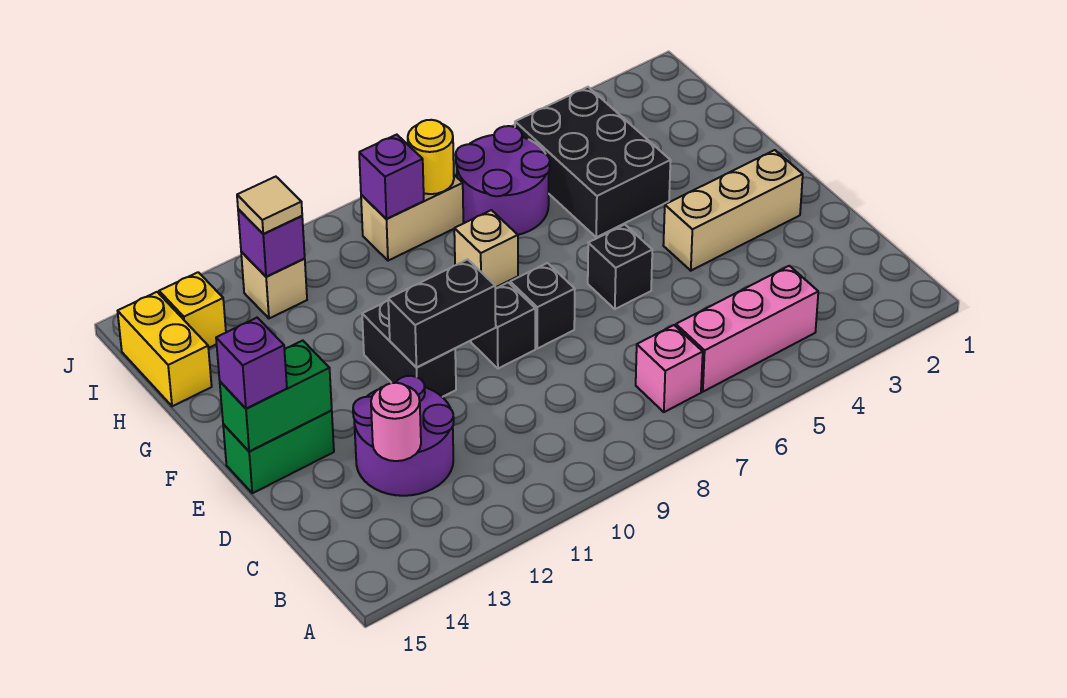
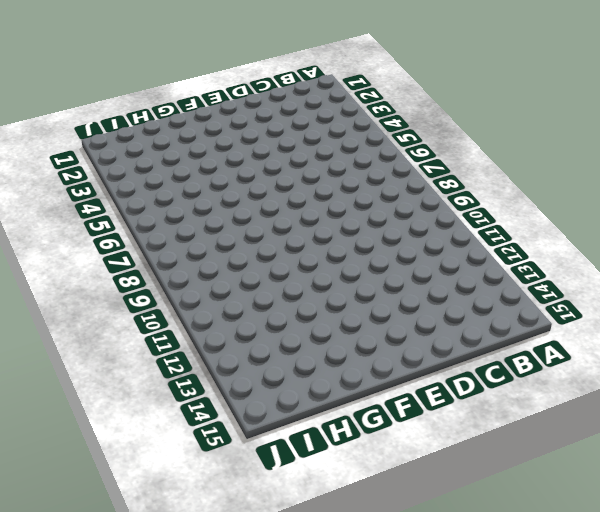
none -> pink brick B4:B6 level 1
none -> pink brick B7 level 1
none -> purple round brick C12:D13 level 1

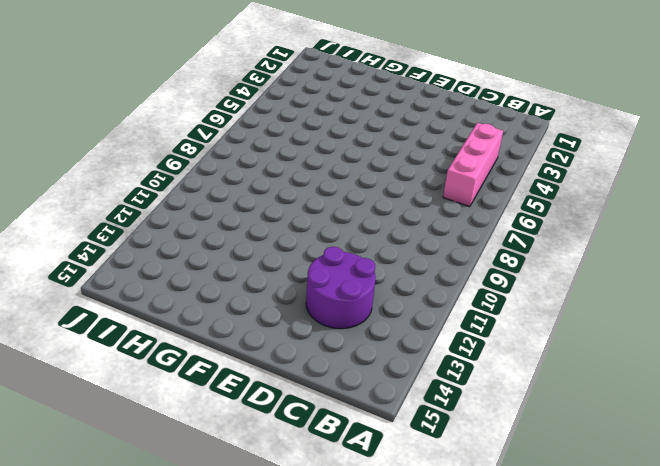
none -> pink brick B7 level 1
none -> tan brick E2:E4 level 1
none -> black brick E6 level 1

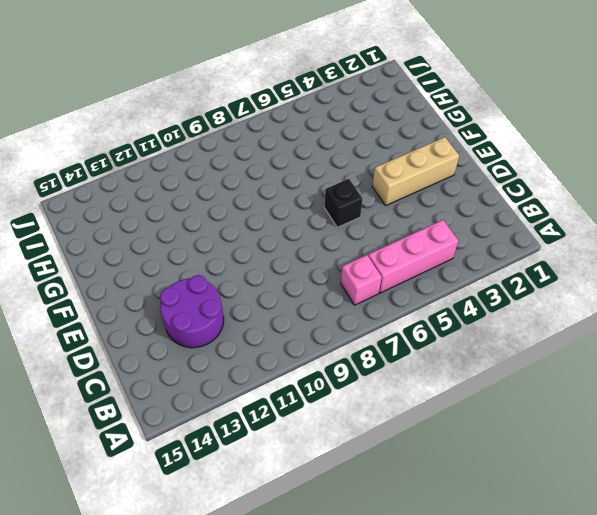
none -> black brick E8 level 1
none -> black brick E9 level 1
none -> black brick E11:F11 level 1

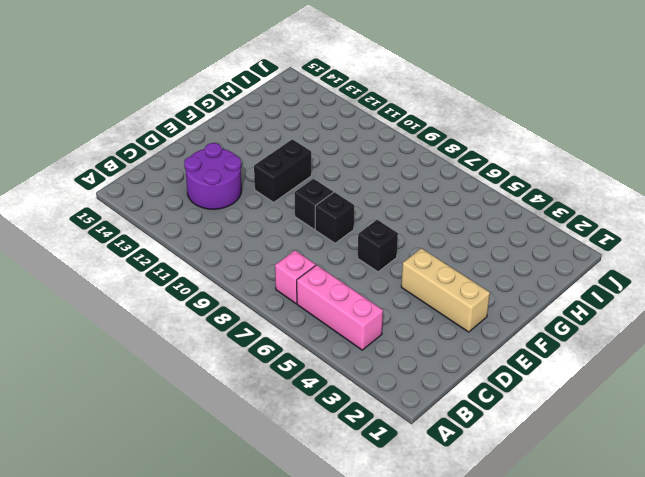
none -> green brick E14:E15 level 1
none -> black brick G4:I5 level 1
none -> tan brick G8 level 1

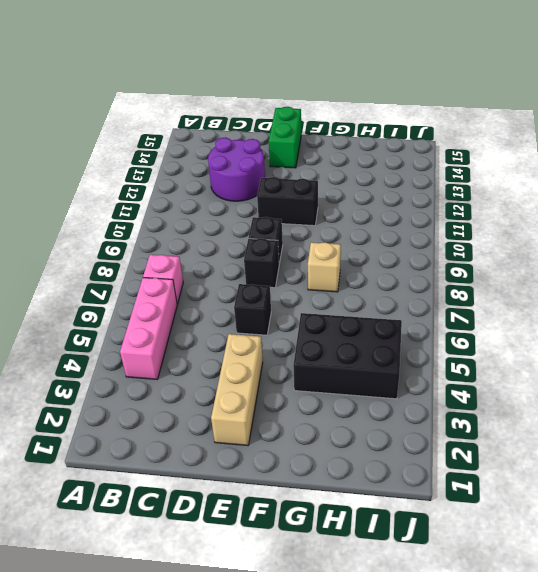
none -> purple round brick H6:I7 level 1
none -> yellow brick H15:I15 level 1
none -> tan brick I8:I9 level 1

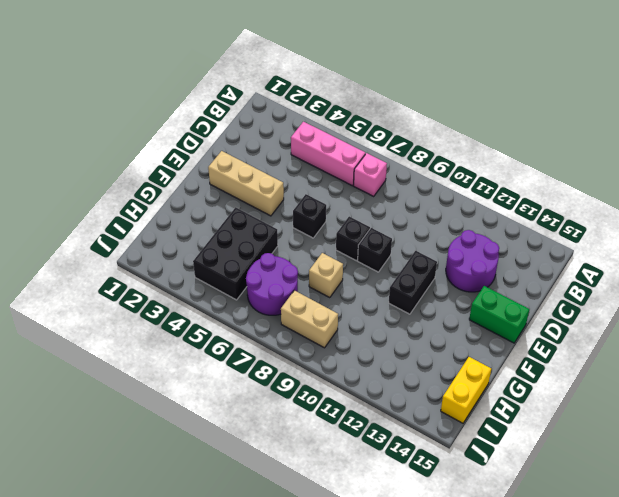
none -> tan brick I12 level 1
none -> yellow brick I14 level 1
none -> pink round brick C13 level 2

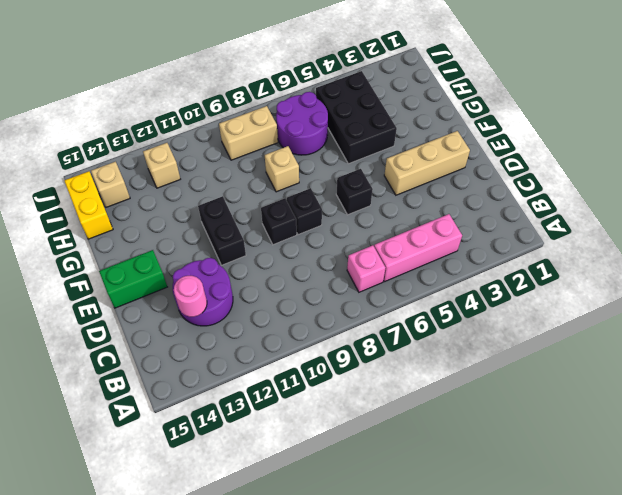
tan brick I14 level 1 -> yellow brick I14 level 1
none -> black brick E10:E11 level 2
none -> green brick E14:E15 level 2
none -> yellow round brick I8 level 2

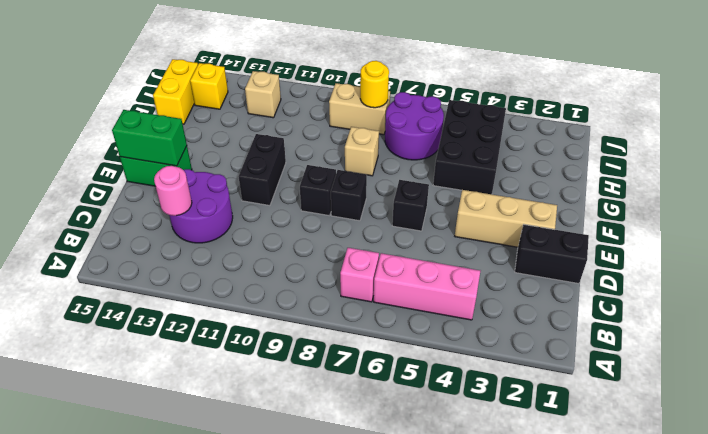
black brick D1:D2 level 1 -> black brick E10:E11 level 2
none -> purple brick I9 level 2
none -> purple brick I12 level 2
none -> purple brick E15 level 3

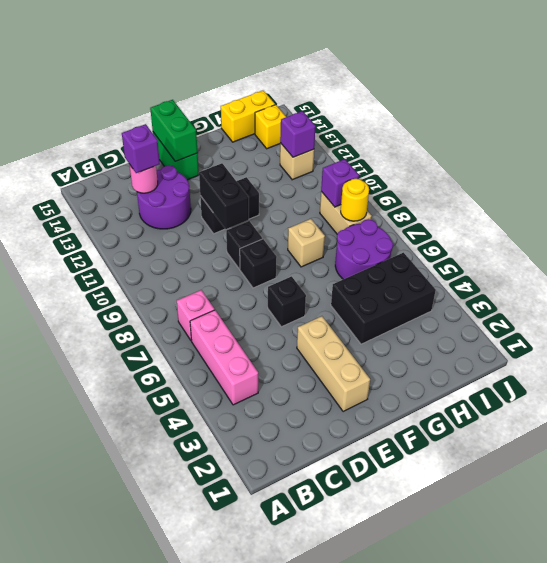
purple brick C13 level 3 -> purple brick E15 level 3
none -> tan tile I12 level 3

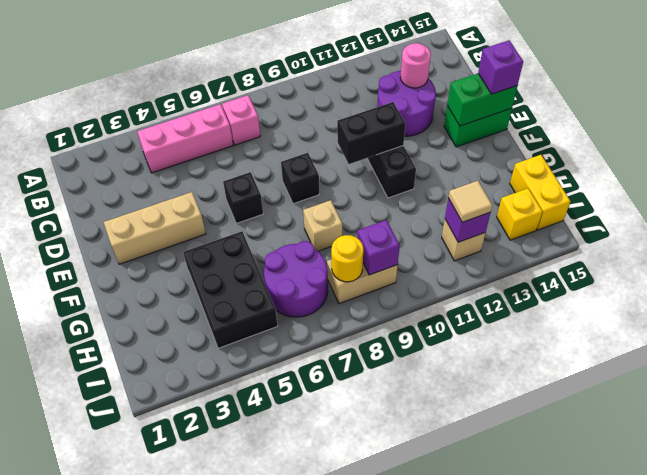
none -> black brick E9 level 1

